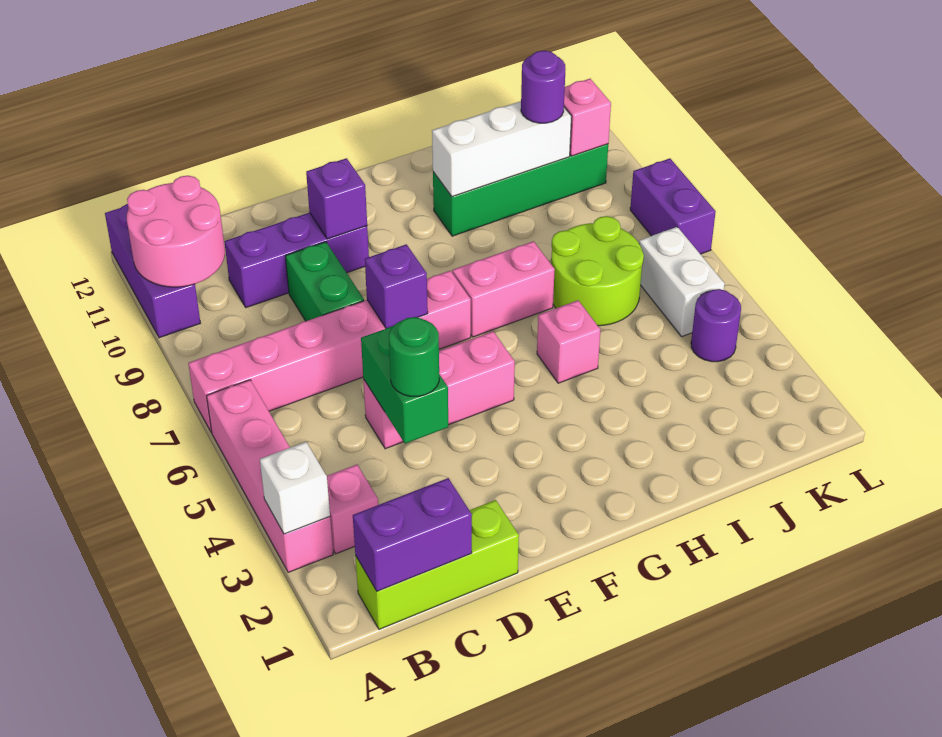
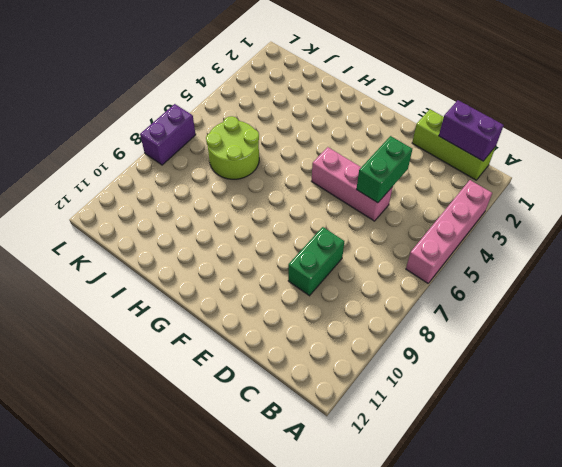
none -> pink brick A7:F7 level 1
none -> purple brick A10:A12 level 1
none -> pink brick B3 level 1

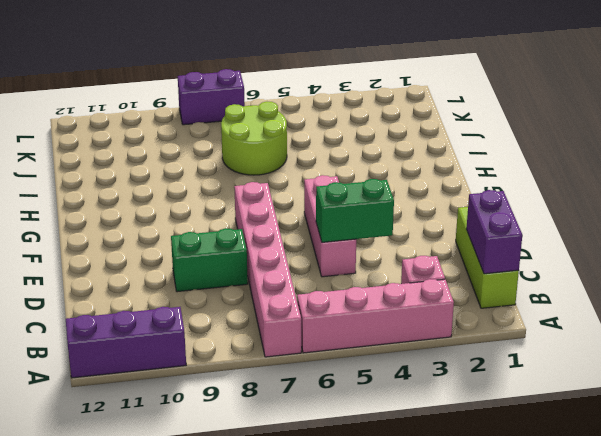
none -> purple brick C10:E10 level 1
none -> pink brick G7:H7 level 1
none -> pink brick H5 level 1

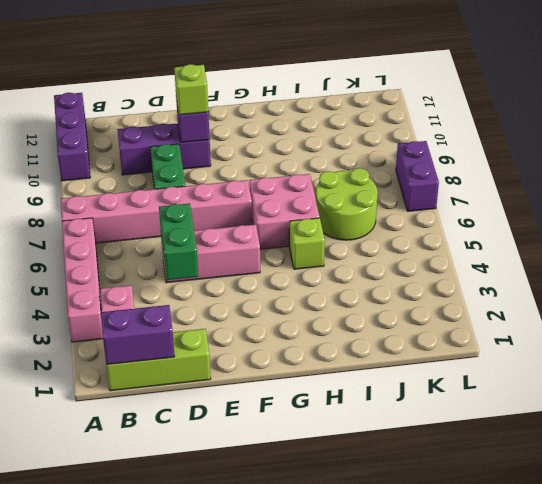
lime brick E10 level 3 -> none
pink brick G6:H7 level 1 -> pink brick G7:H7 level 1
lime brick H5 level 1 -> pink brick H5 level 1
none -> green brick H10:K10 level 1
none -> purple round brick K4 level 1
none -> white brick K5:K6 level 1

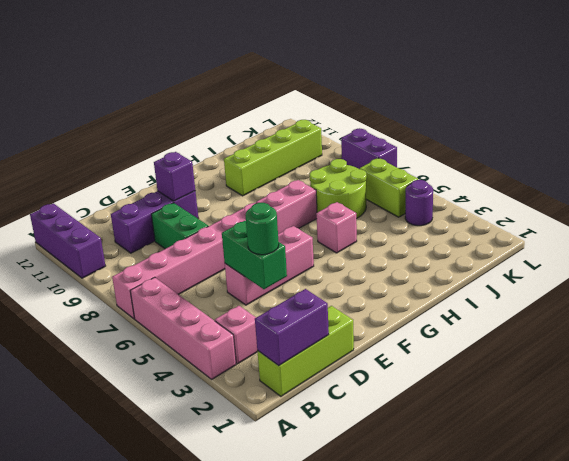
lime brick H10:K10 level 1 -> green brick H10:K10 level 1
lime brick K5:K6 level 1 -> white brick K5:K6 level 1
none -> white brick A3 level 2
none -> pink round brick A10:B11 level 2
none -> purple brick E7 level 2

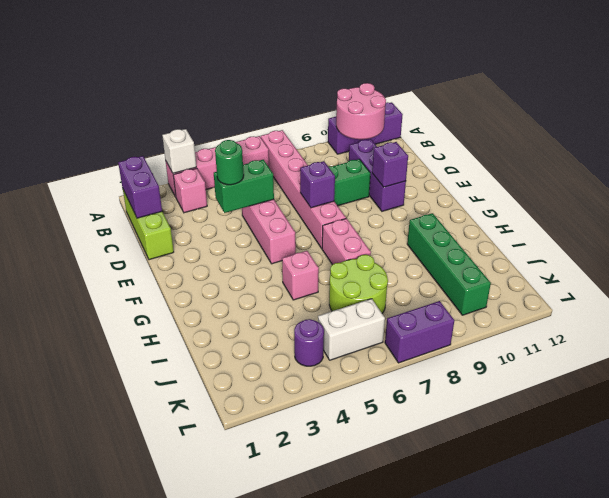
none -> white brick H10:J10 level 2
none -> pink brick K10 level 2
none -> purple round brick J10 level 3

